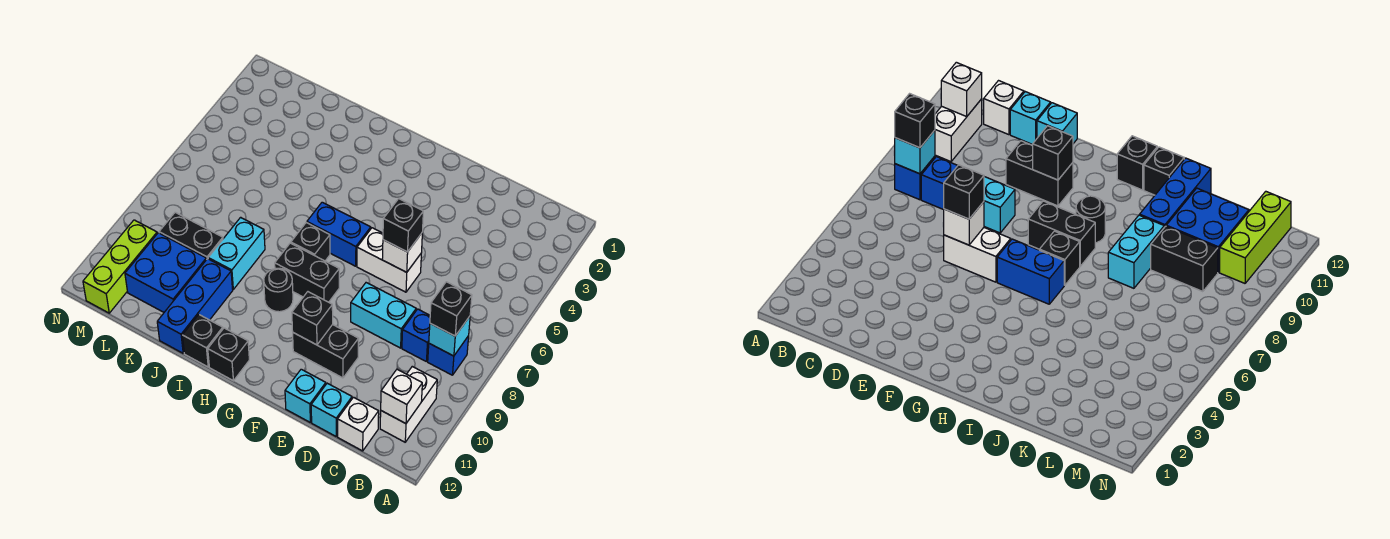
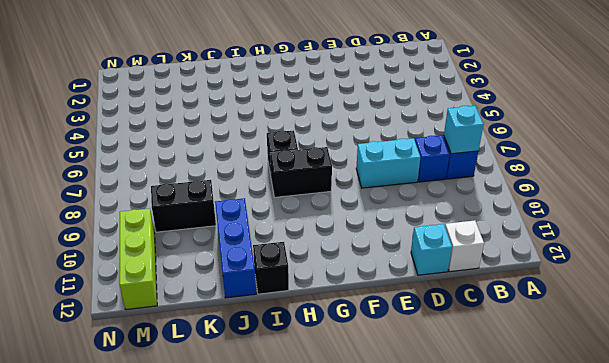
none -> white brick B10:B11 level 1
none -> white brick E6:F6 level 1
none -> black brick E10:F10 level 1

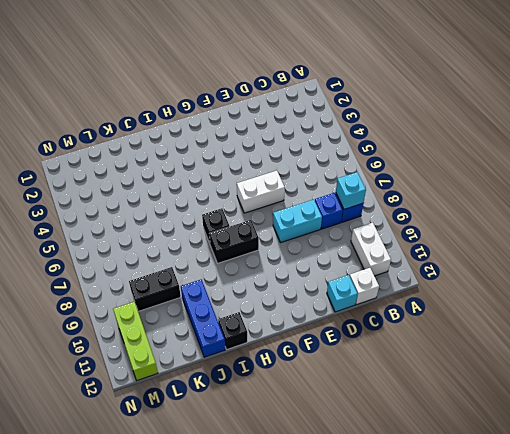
none -> black brick E10:F10 level 1
none -> cyan brick E12 level 1
none -> blue brick G6:H6 level 1

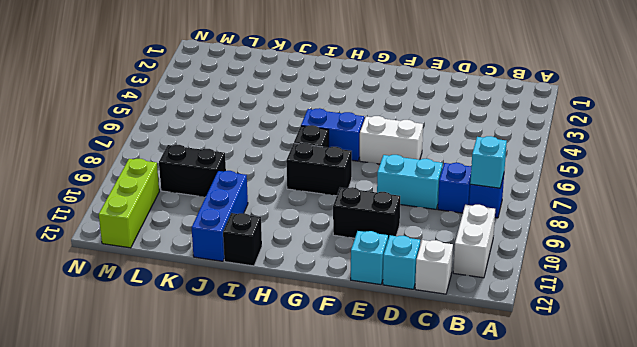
none -> black round brick H9 level 1
none -> black brick H12 level 1
none -> cyan brick J8:J9 level 1

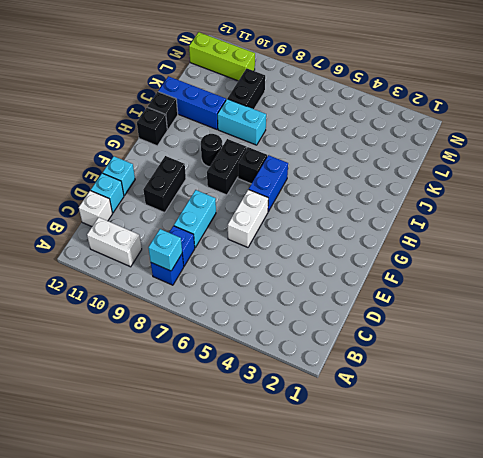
none -> blue brick K10:L11 level 1
none -> white brick B11 level 2
none -> white brick E6 level 2

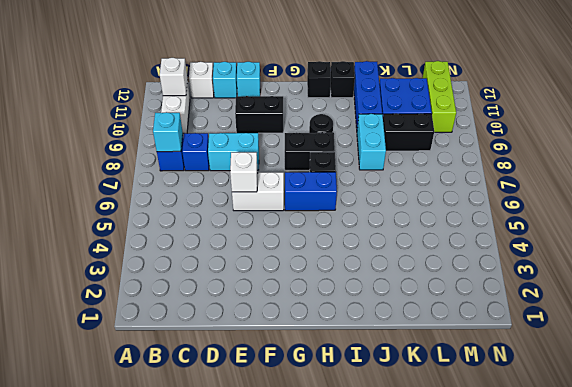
none -> black brick F10 level 2
none -> black brick B8 level 3
none -> black brick E6 level 3

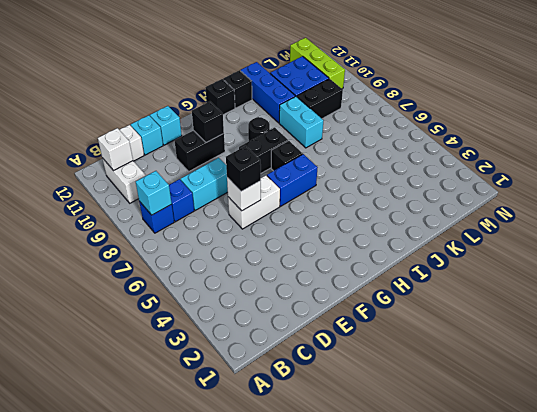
none -> black brick B8 level 3

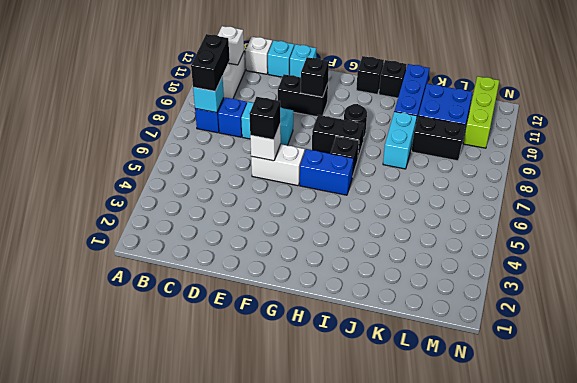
black brick B8:B9 level 3 -> black brick B8 level 3

